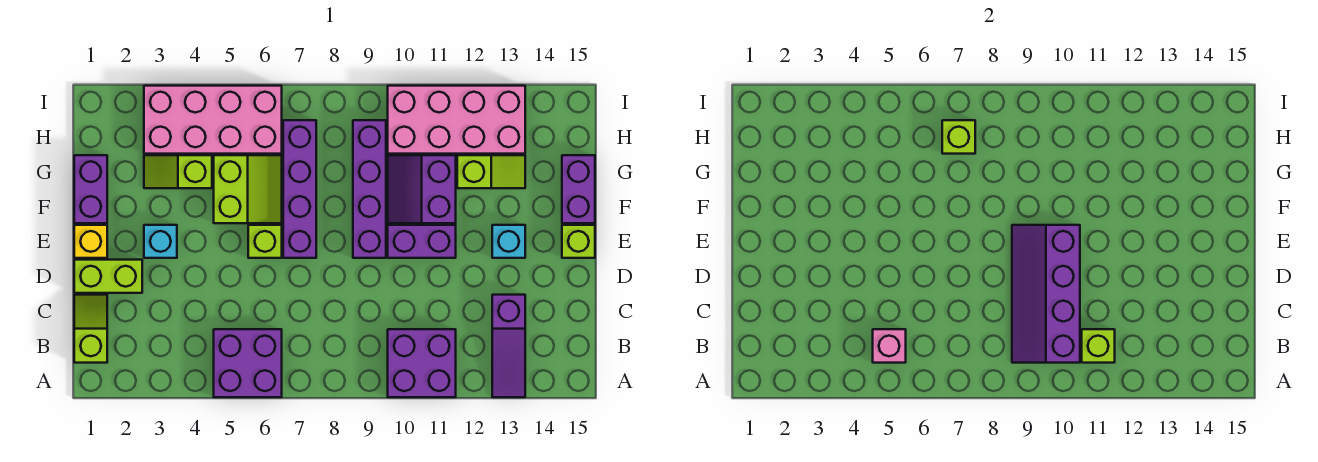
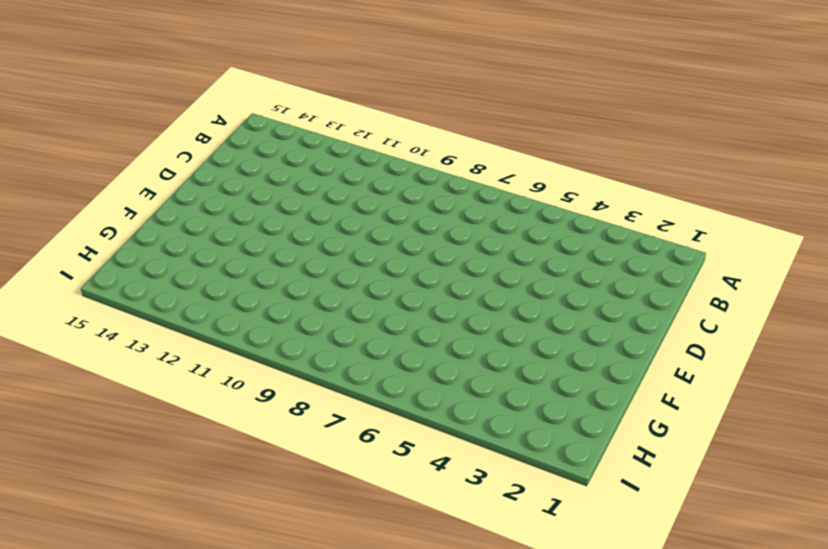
none -> purple brick A5:B6 level 1
none -> purple brick A10:B11 level 1
none -> purple slope A13:C13 level 1 top C

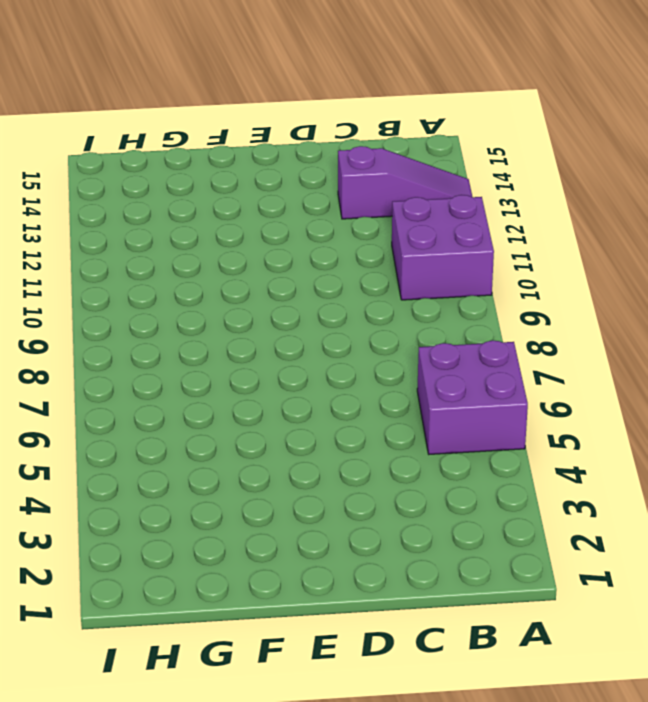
none -> lime slope B1:C1 level 1 top B
none -> lime brick D1:D2 level 1
none -> yellow brick E1 level 1

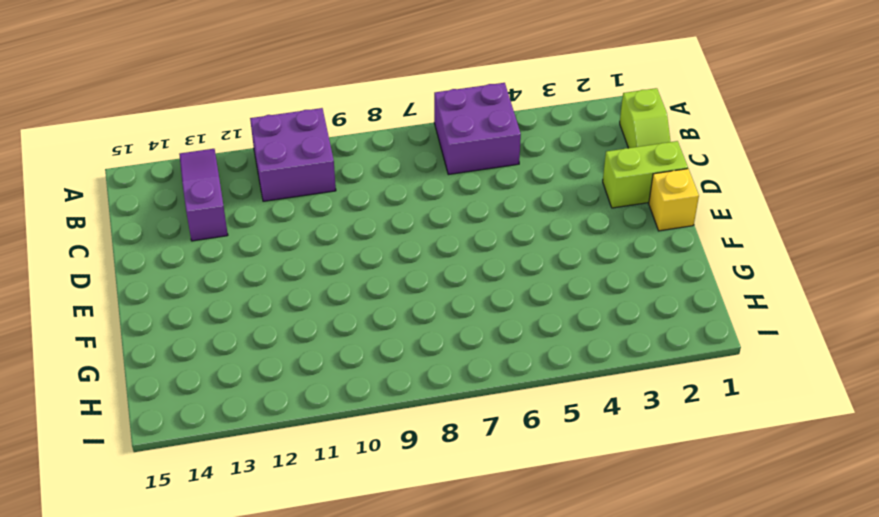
none -> cyan brick E3 level 1
none -> lime brick E6 level 1
none -> purple brick E7:H7 level 1

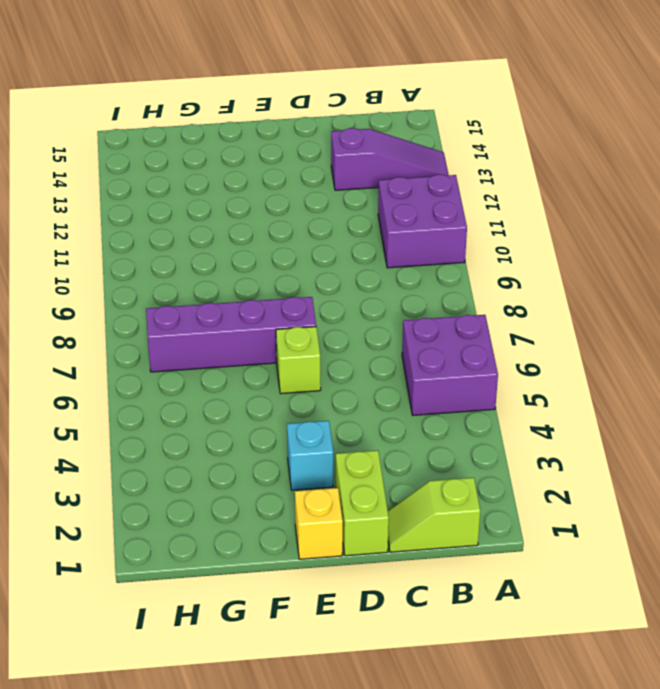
none -> purple brick E9:H9 level 1
none -> purple brick E10:E11 level 1
none -> cyan brick E13 level 1

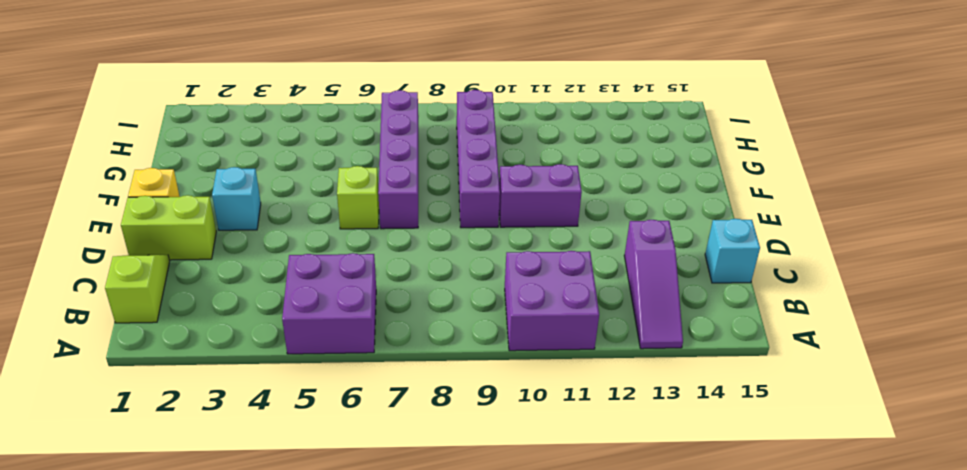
cyan brick C15 level 1 -> cyan brick E13 level 1
none -> lime brick E15 level 1
none -> purple brick F1:G1 level 1
none -> lime slope F5:G6 level 1 top 5

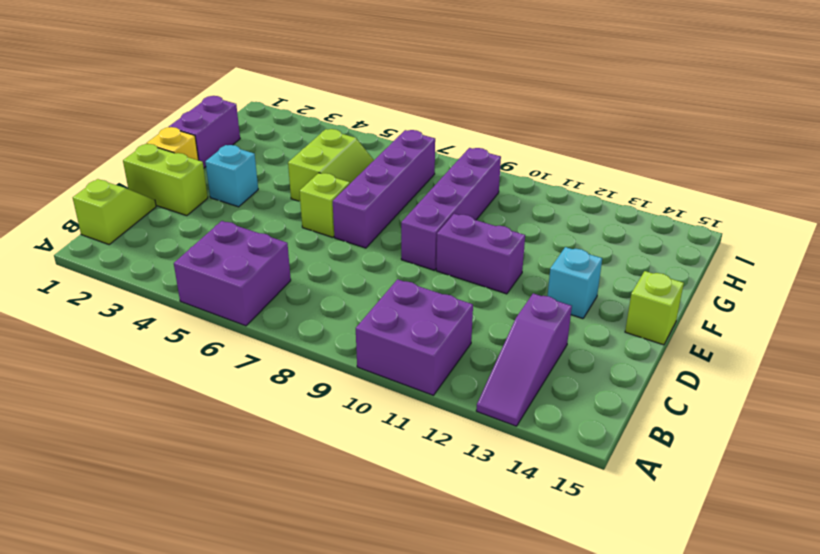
none -> purple slope F10:G11 level 1 top 11
none -> purple brick F15:G15 level 1
none -> lime slope G3:G4 level 1 top 4

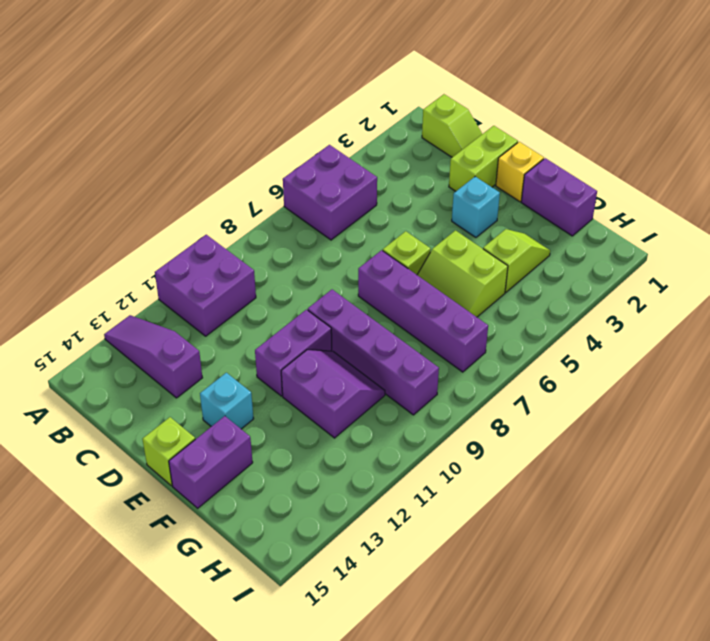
purple brick F14:F15 level 1 -> purple brick F15:G15 level 1
none -> lime slope G12:G13 level 1 top 12
none -> pink brick H3:I6 level 1
none -> pink brick H10:I13 level 1

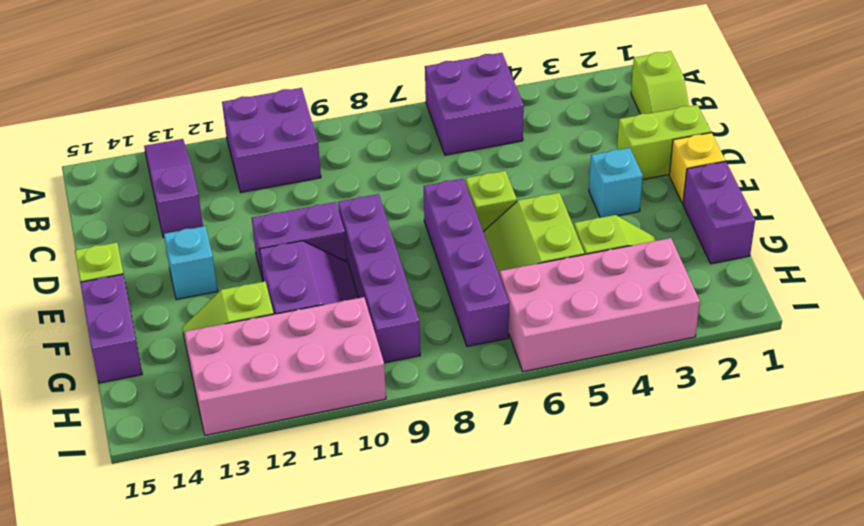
none -> pink brick B5 level 2
none -> purple slope B9:E10 level 2 top 10
none -> lime brick B11 level 2

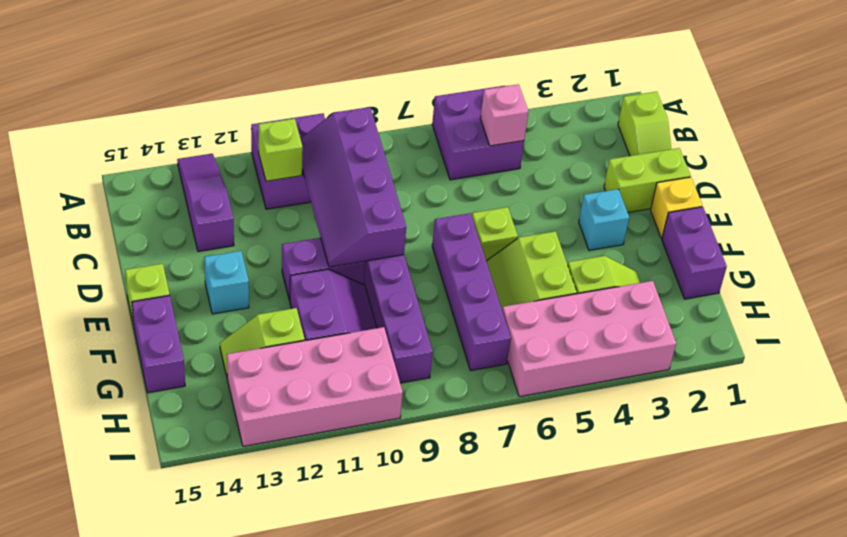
purple slope B9:E10 level 2 top 9 -> purple slope B9:E10 level 2 top 10
none -> lime brick H7 level 2

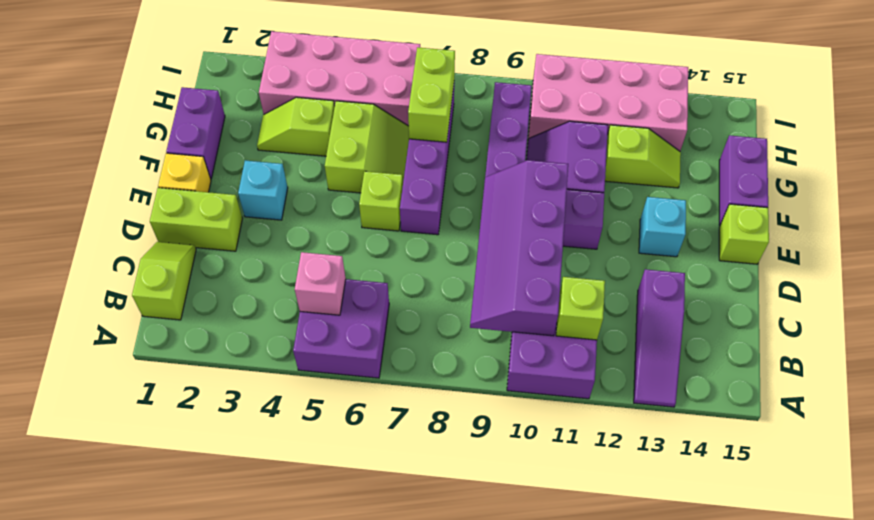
lime brick G7:H7 level 2 -> lime brick H7 level 2

